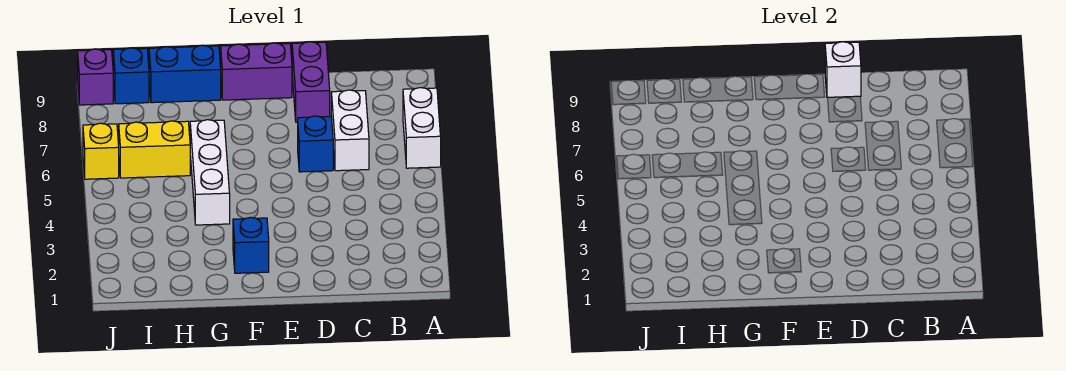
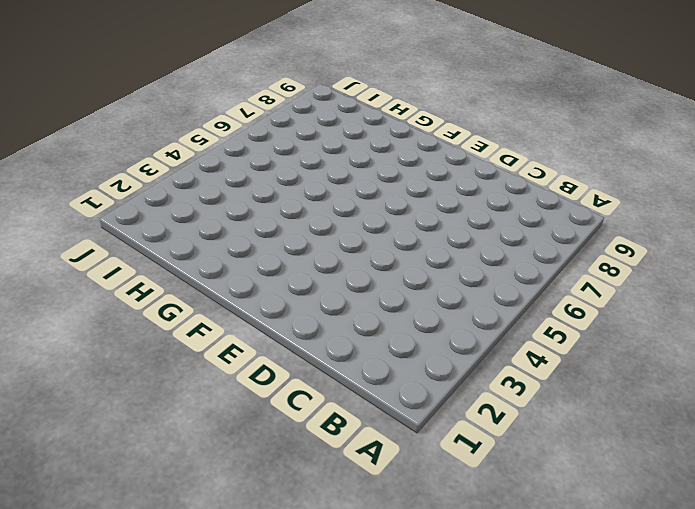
none -> white brick A6:A7 level 1
none -> white brick C6:C7 level 1
none -> blue brick D6 level 1

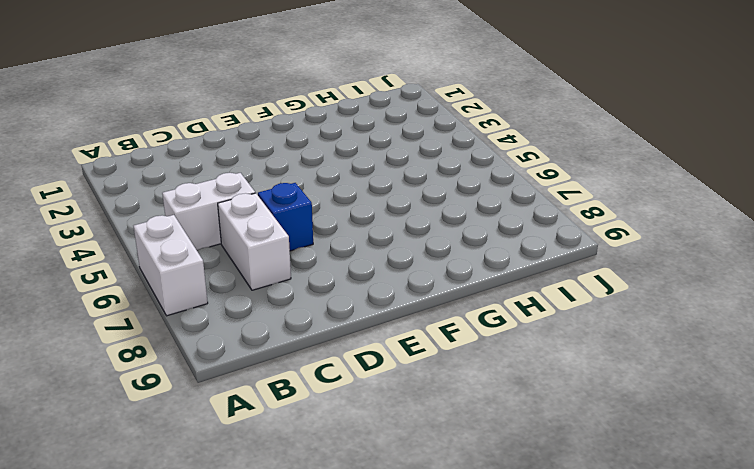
white brick B5:C5 level 1 -> none
none -> purple brick D8:D9 level 1
none -> purple brick E9:F9 level 1
none -> blue brick F2 level 1

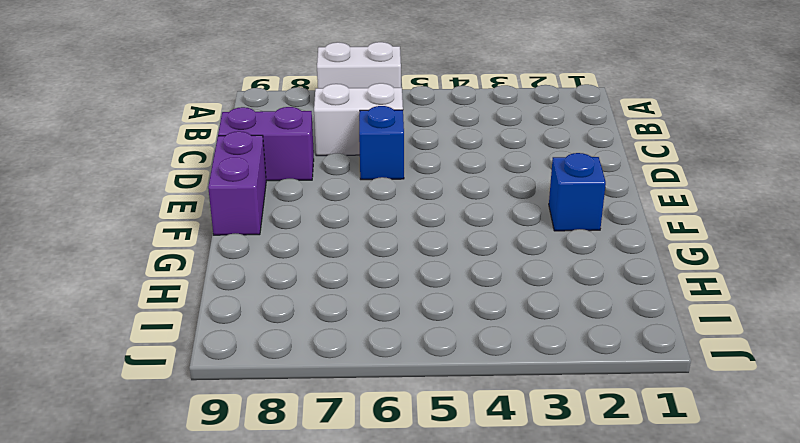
none -> white brick G4:G6 level 1
none -> blue brick G9:H9 level 1
none -> yellow brick H6:I6 level 1

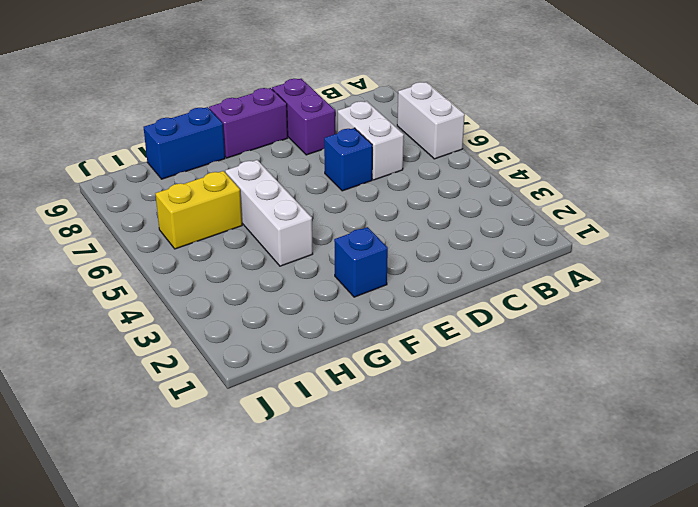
none -> blue brick I9 level 1
none -> yellow brick J6 level 1
none -> purple brick J9 level 1

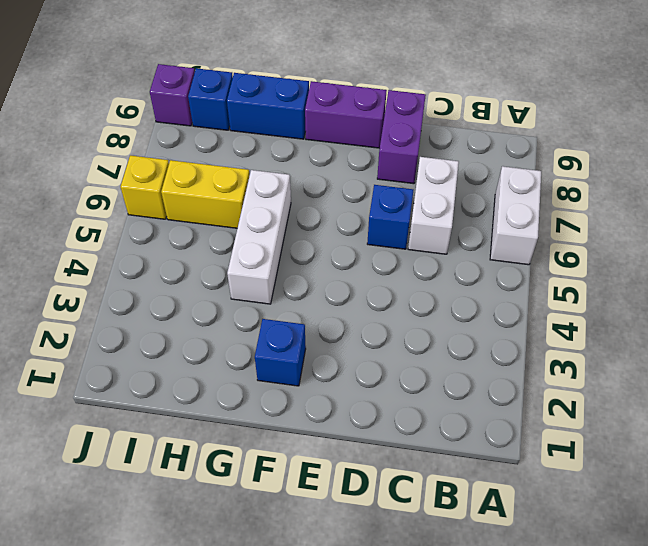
none -> white brick D9 level 2

